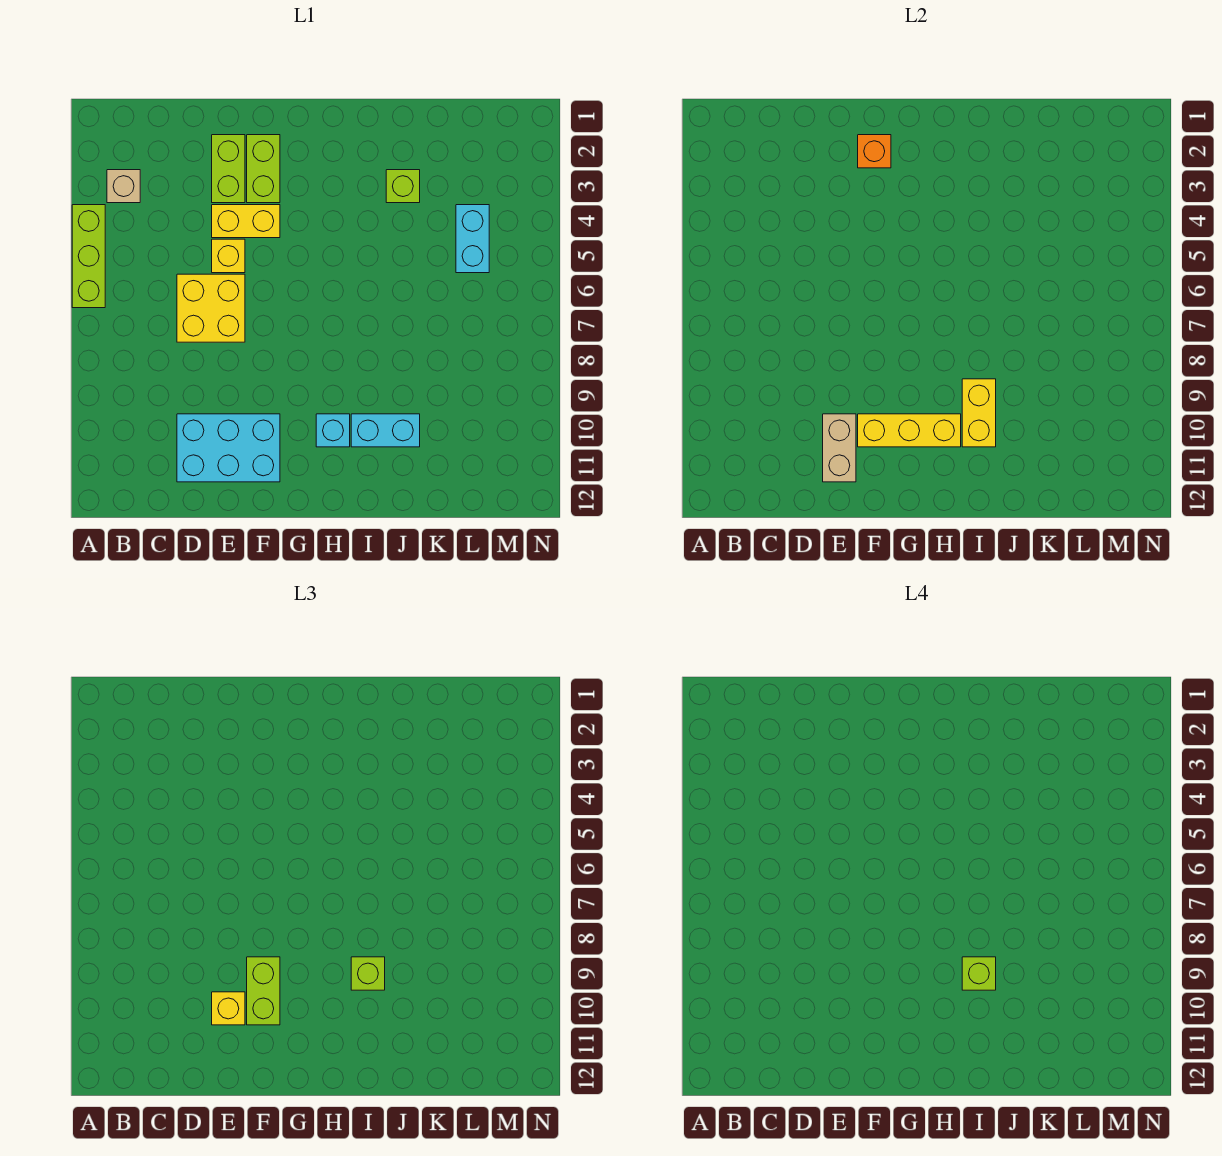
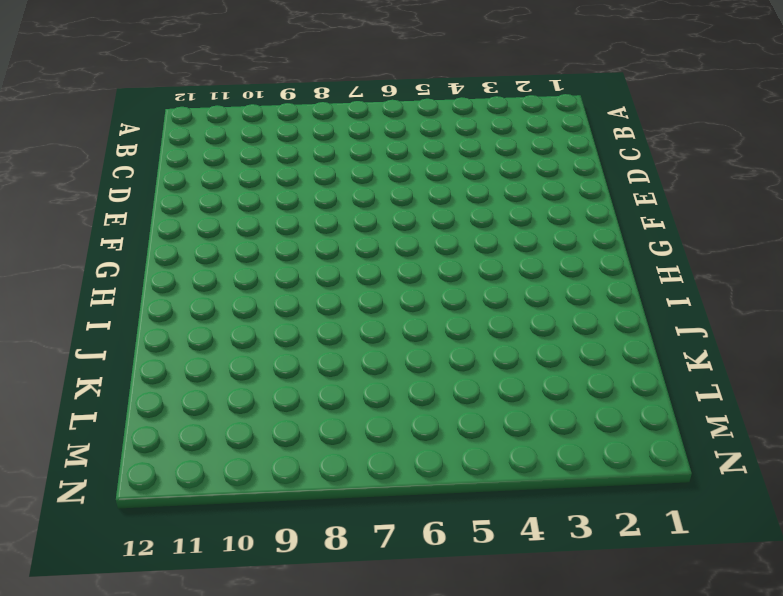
none -> lime brick A4:A6 level 1
none -> tan brick B3 level 1
none -> yellow brick D6:E7 level 1

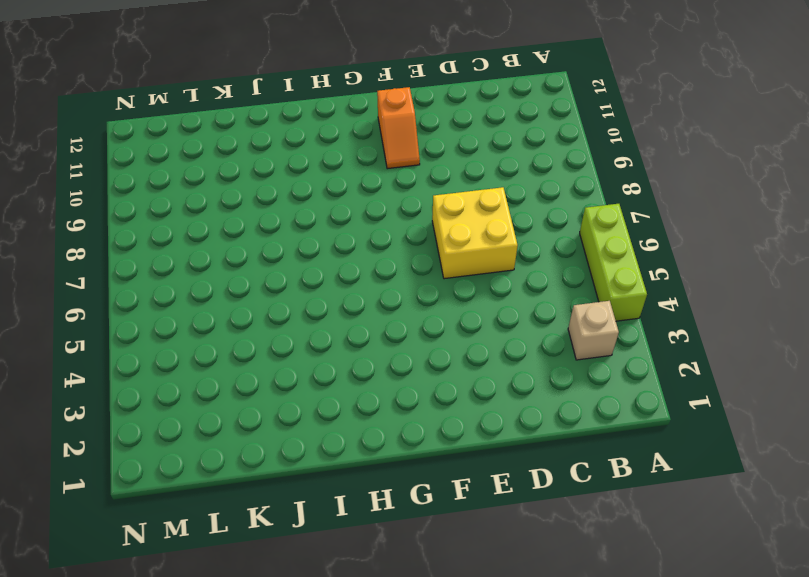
orange slope F10:F11 level 1 top 11 -> cyan brick D10:F11 level 1
none -> lime brick E2:E3 level 1
none -> yellow brick E4:F4 level 1
none -> yellow brick E5 level 1

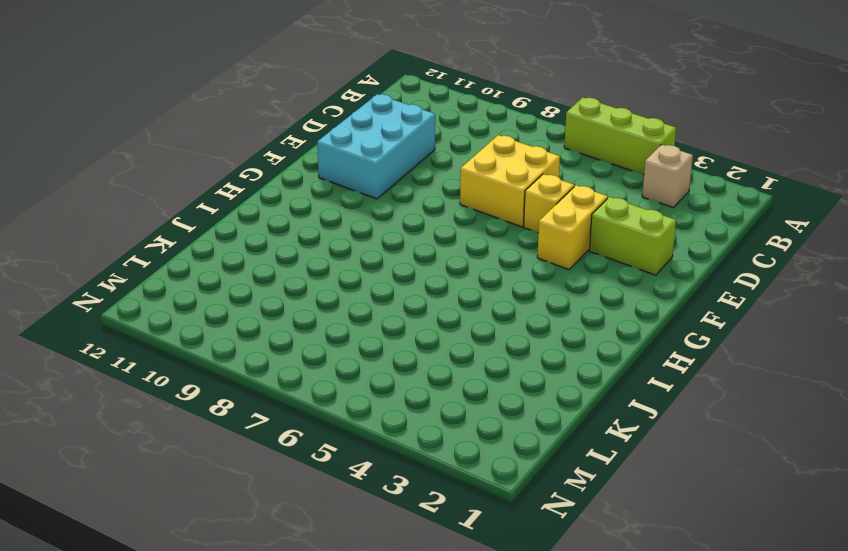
none -> lime brick F2:F3 level 1
none -> cyan brick H10 level 1
none -> cyan brick I10:J10 level 1

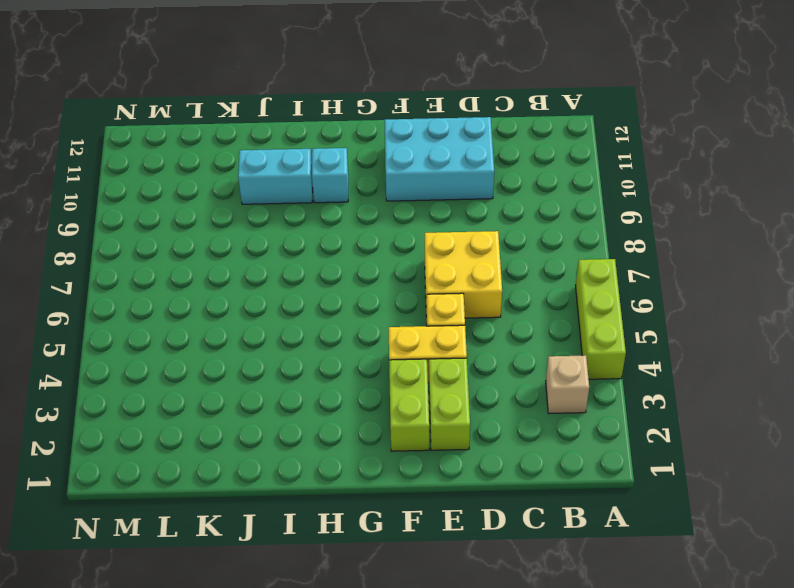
none -> lime brick J3 level 1
none -> cyan brick L4:L5 level 1
none -> tan brick E10:E11 level 2

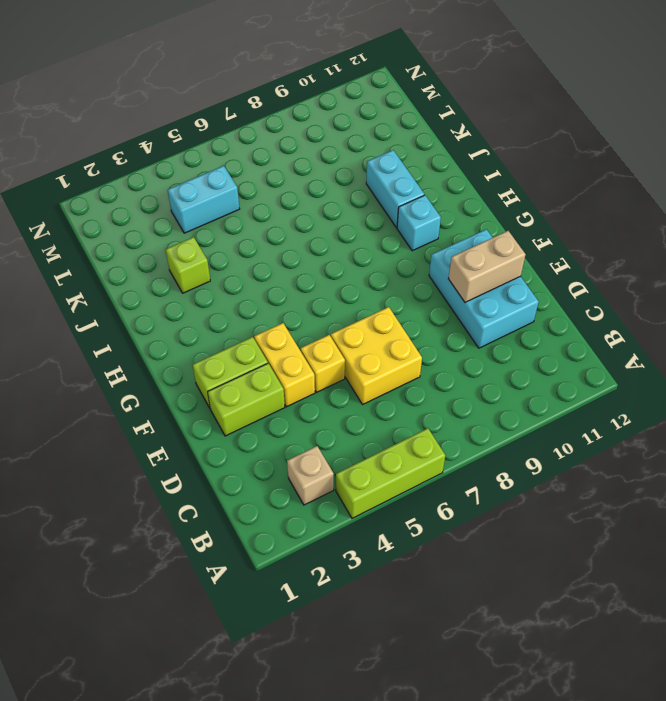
none -> orange brick F2 level 2
none -> yellow brick F10:H10 level 2
none -> yellow brick I9:I10 level 2

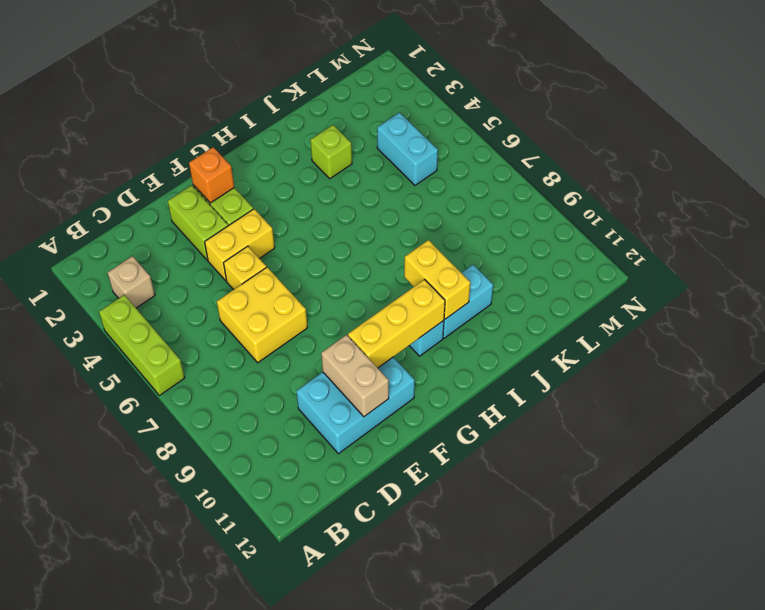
none -> yellow brick E10 level 3
none -> lime brick F9:F10 level 3
none -> lime brick I9 level 3

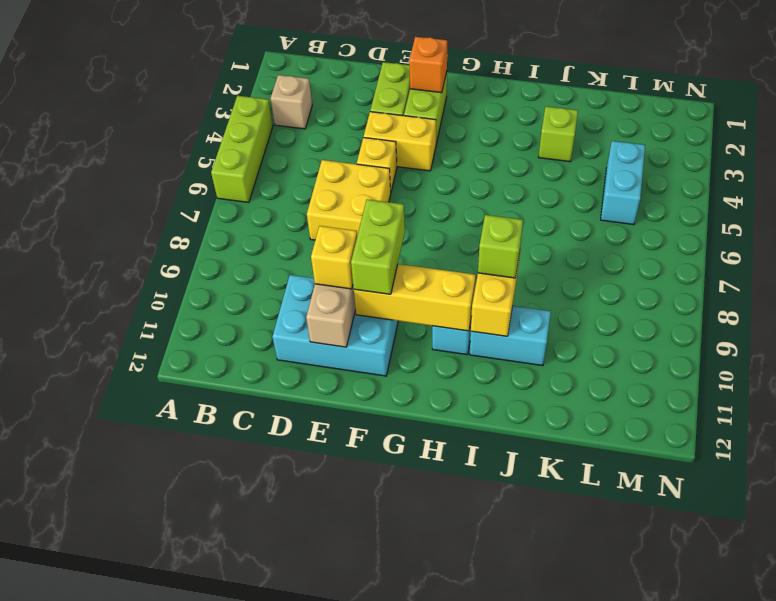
none -> lime brick I9 level 4

